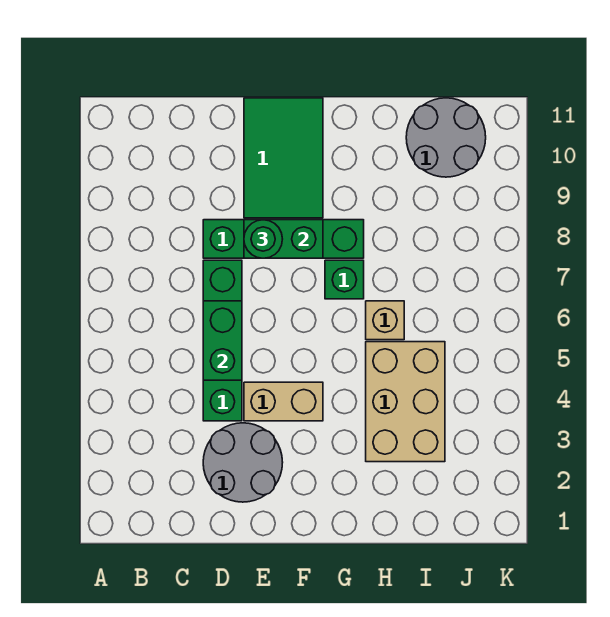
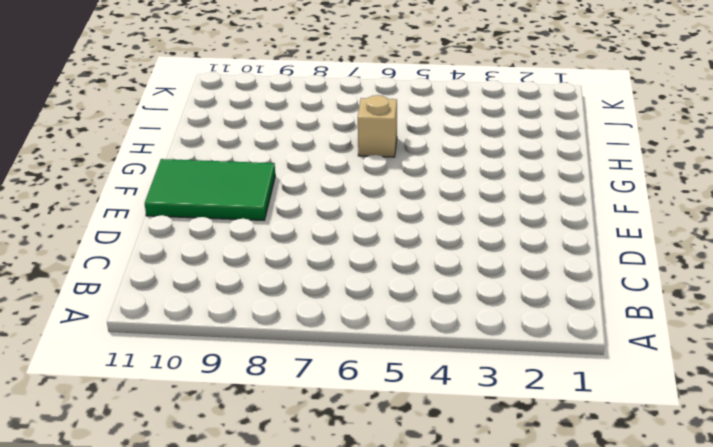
none -> grey round brick D2:E3 level 1
none -> green brick D4:D7 level 1
none -> green brick D8:G8 level 1

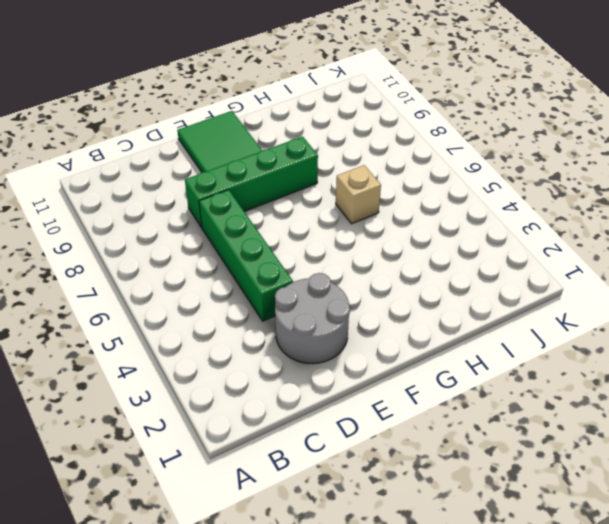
none -> tan brick E4:F4 level 1
none -> green brick G7 level 1
none -> tan brick H3:I5 level 1

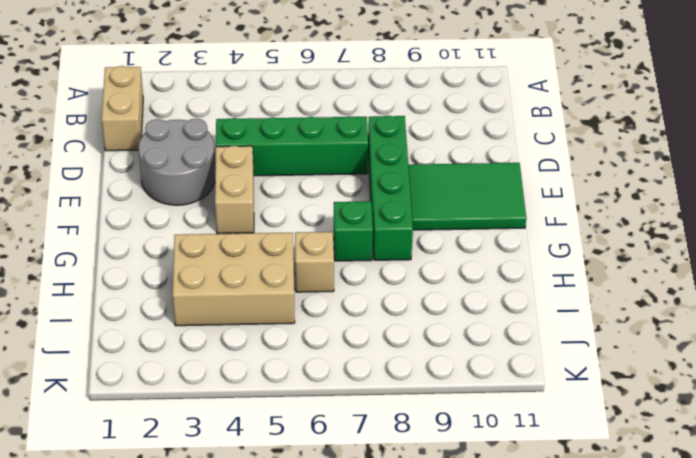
tan brick B1:C1 level 1 -> none
none -> grey round brick I10:J11 level 1
none -> green brick D5:D6 level 2
none -> green brick E8:F8 level 2

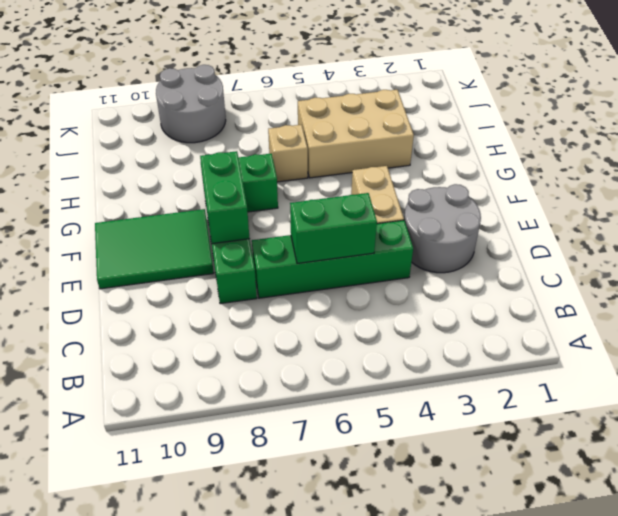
grey round brick J8:K9 level 1 -> grey round brick I10:J11 level 1
none -> green round brick E8 level 3

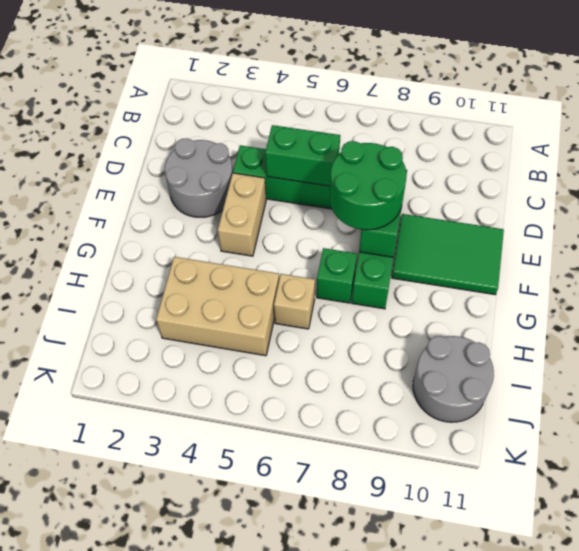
green round brick E7:F8 level 3 -> green round brick E8 level 3

